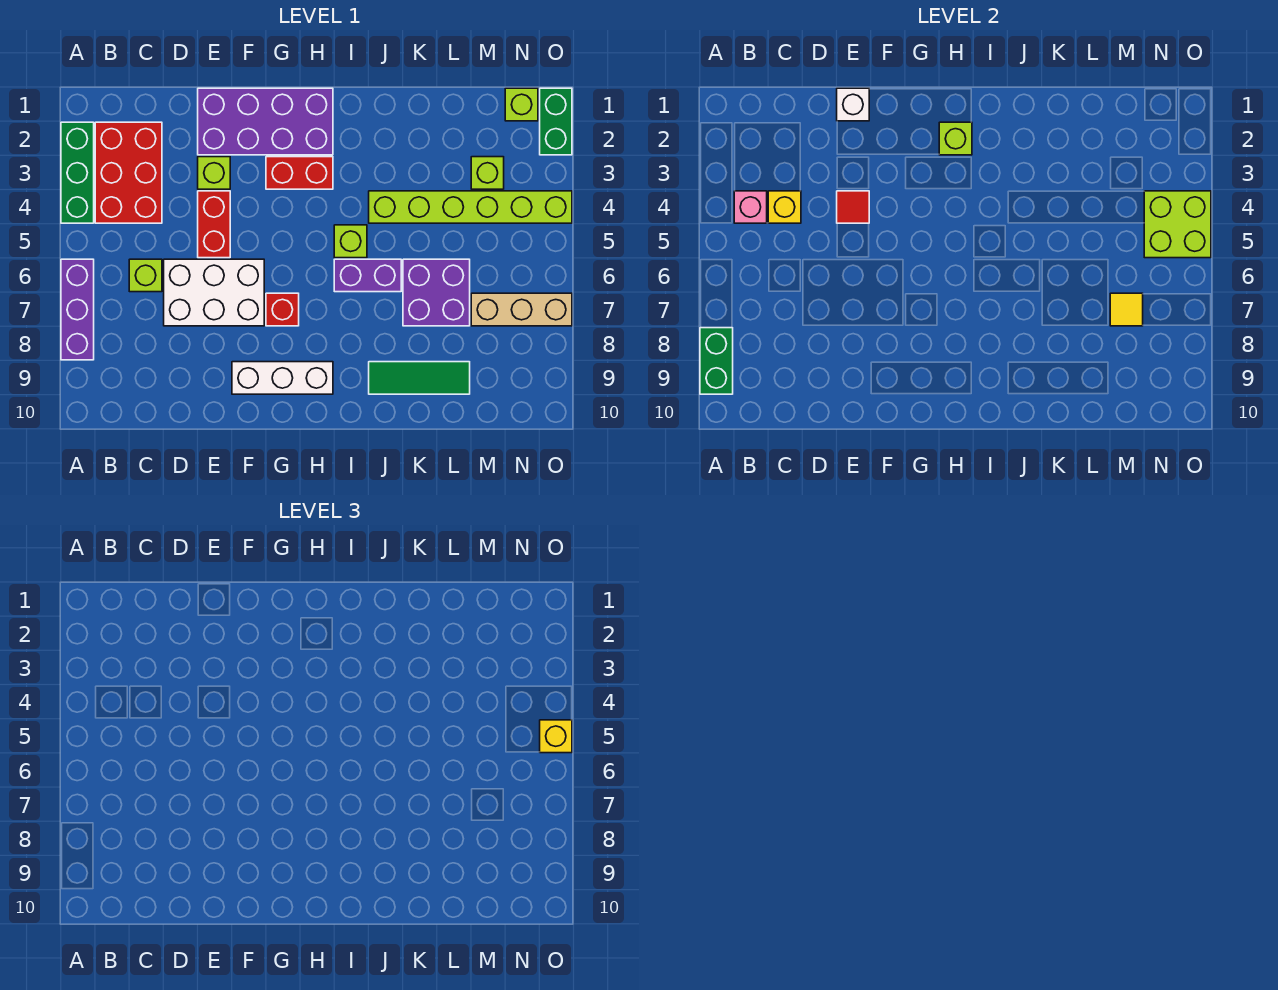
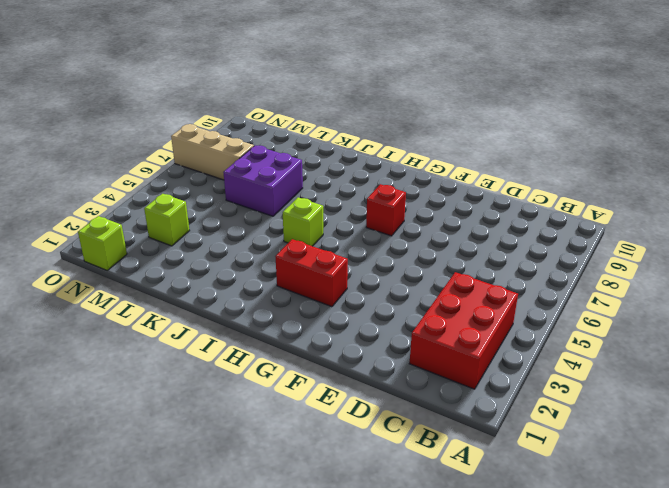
none -> green brick A2:A4 level 1
none -> purple brick A6:A8 level 1
none -> lime brick C6 level 1

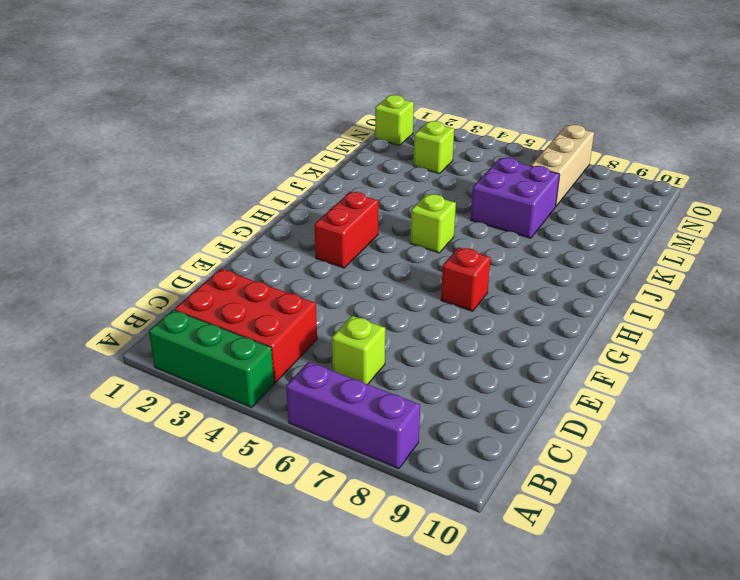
none -> white brick D6:F7 level 1
none -> purple brick E1:H2 level 1
none -> lime brick E3 level 1

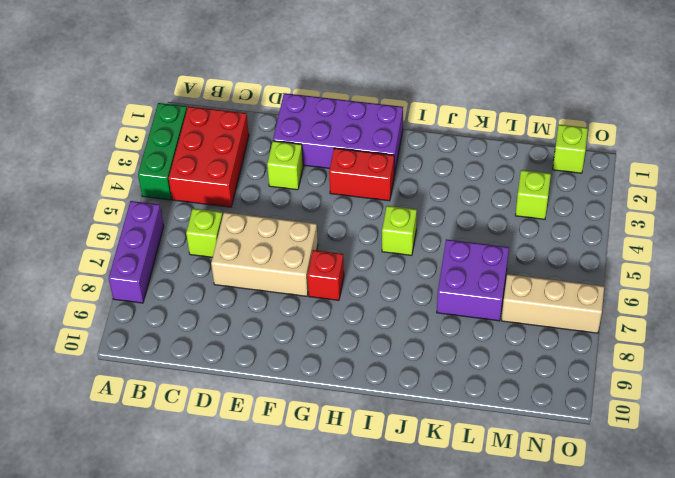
tan brick D6:F7 level 1 -> white brick D6:F7 level 1
none -> red brick E4:E5 level 1
none -> white brick F9:H9 level 1
none -> purple brick I6:J6 level 1

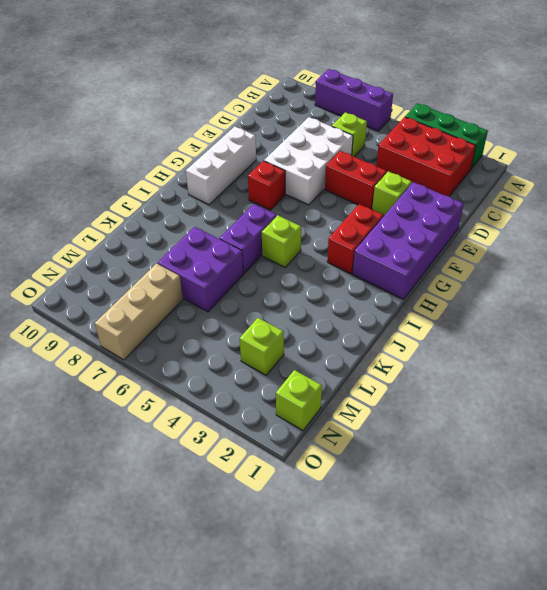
none -> lime brick J4:O4 level 1
none -> green tile J9:L9 level 1
none -> green brick O1:O2 level 1

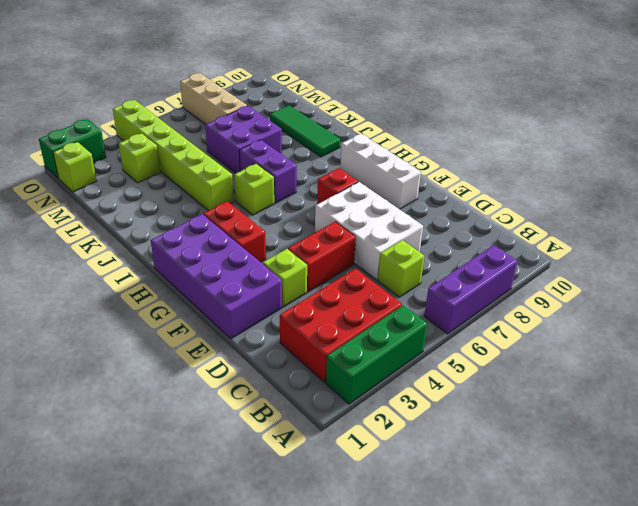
none -> green brick A8:A9 level 2
none -> pink brick B4 level 2
none -> yellow brick C4 level 2

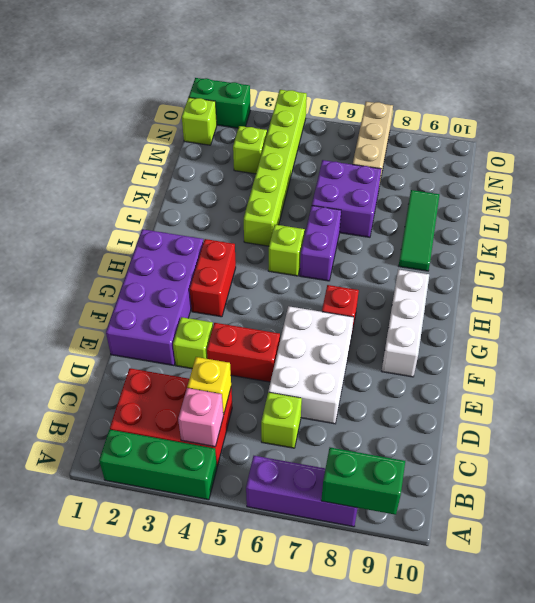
none -> white brick E1 level 2
none -> red tile E4 level 2
none -> lime brick H2 level 2

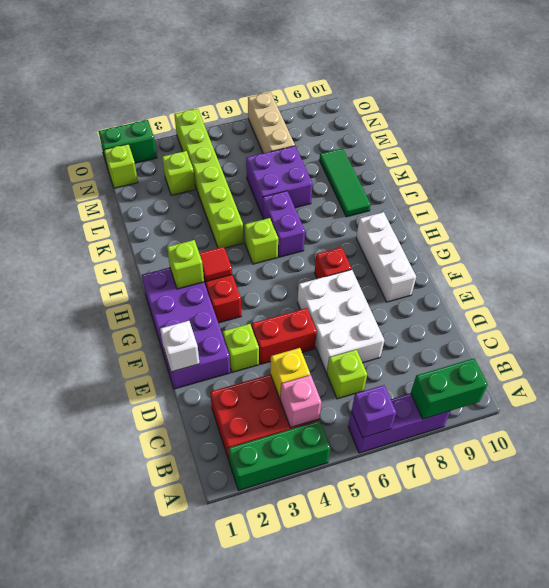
purple brick A6 level 2 -> none
red tile H3 level 2 -> red tile E4 level 2
none -> yellow tile M7 level 2
none -> lime brick N4:O5 level 2
none -> yellow brick O5 level 3

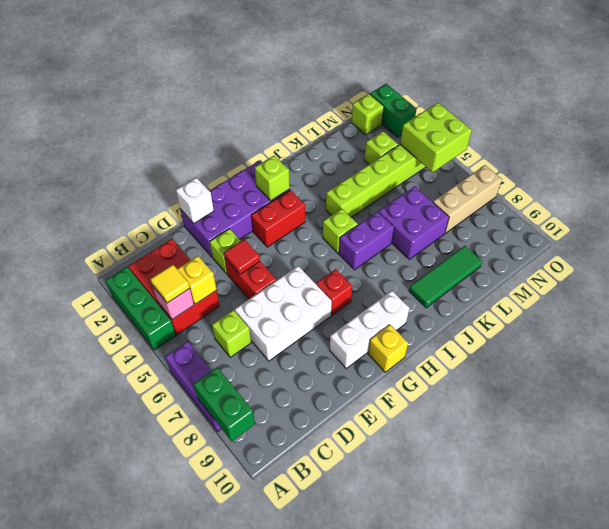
yellow tile B4 level 3 -> yellow tile M7 level 2
yellow brick G10 level 1 -> yellow brick O5 level 3

